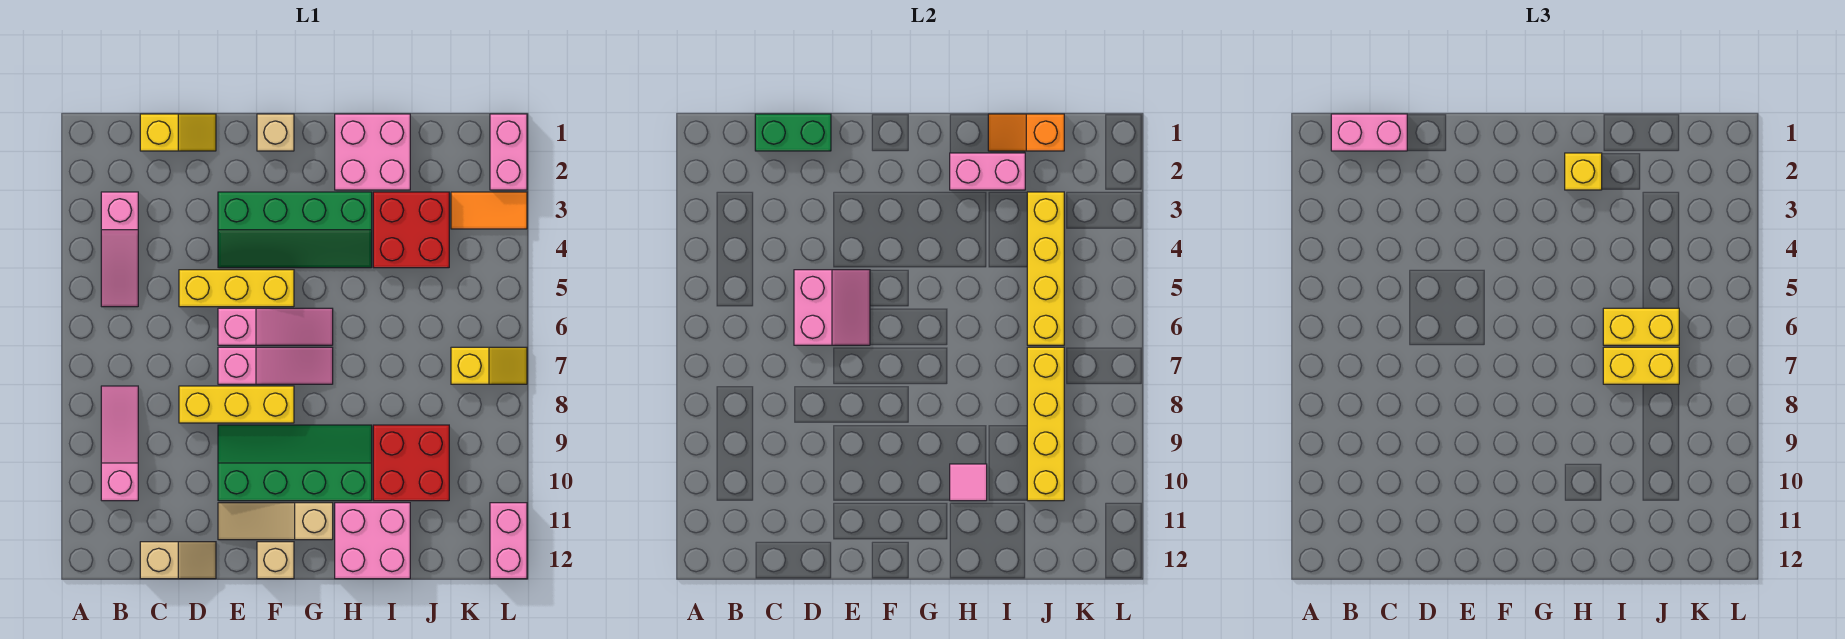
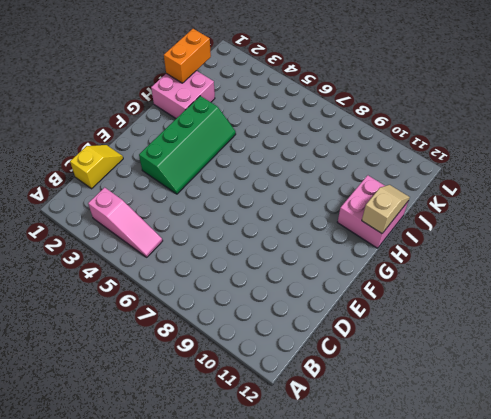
tan slope H12:I12 level 2 top H -> tan slope C12:D12 level 1 top C
orange brick I1:J1 level 2 -> orange slope I1:J1 level 2 top J
none -> pink slope B8:B10 level 1 top 10
none -> yellow brick D5:F5 level 1
none -> yellow brick D8:F8 level 1
none -> pink slope E6:G6 level 1 top E

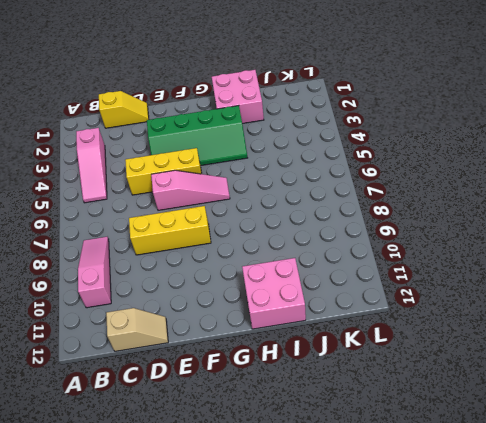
none -> pink slope E7:G7 level 1 top E
none -> green slope E9:H10 level 1 top 10
none -> tan slope E11:G11 level 1 top G
none -> tan brick F1 level 1

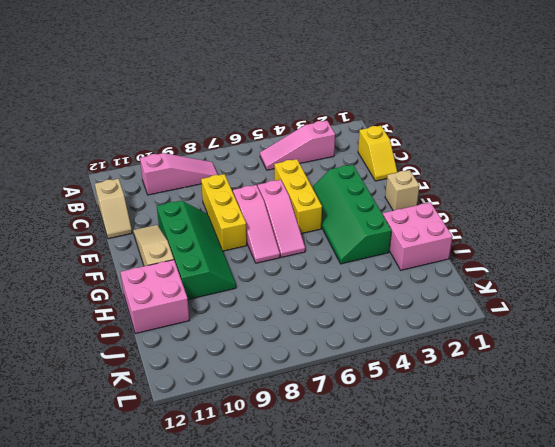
none -> tan brick F12 level 1
none -> red brick I3:J4 level 1
none -> red brick I9:J10 level 1
none -> orange tile K3:L3 level 1

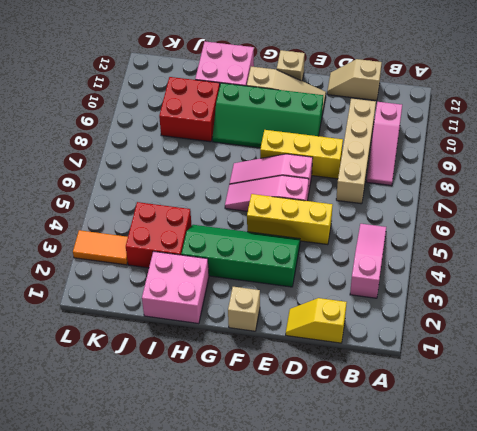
tan brick C7:C10 level 1 -> none
none -> yellow slope K7:L7 level 1 top K
none -> pink brick L1:L2 level 1
none -> pink brick L11:L12 level 1
none -> green brick C1:D1 level 2

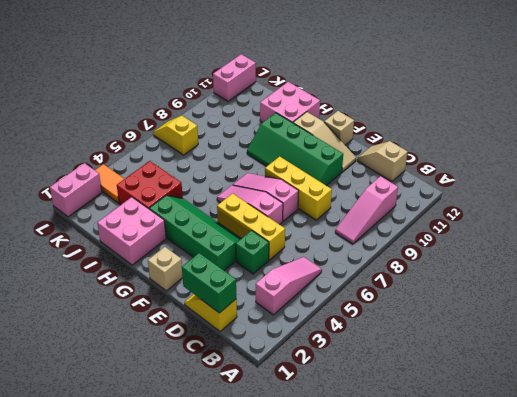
green brick D4 level 1 -> none
none -> red brick I9:J10 level 1
none -> pink slope D5:E6 level 2 top D
none -> pink brick H2:I2 level 2
none -> pink tile H10 level 2

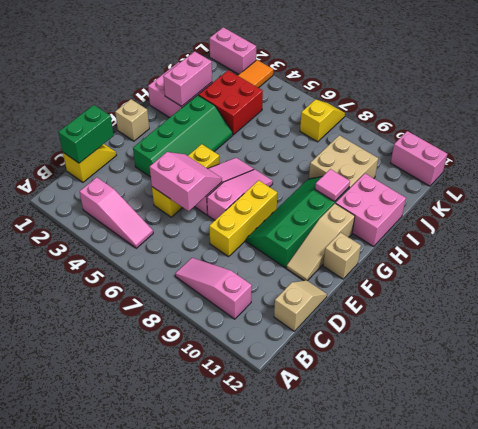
tan brick I9:J10 level 1 -> red brick I9:J10 level 1
none -> orange slope I1:J1 level 2 top J
none -> yellow brick J3:J6 level 2
none -> yellow brick J7:J10 level 2
none -> pink brick B1:C1 level 3

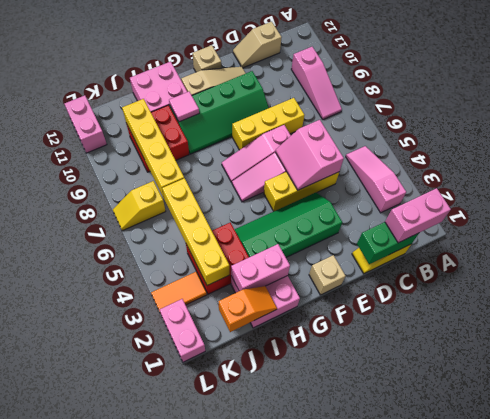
none -> yellow brick H2 level 3
none -> yellow brick I6:J6 level 3
none -> yellow brick I7:J7 level 3

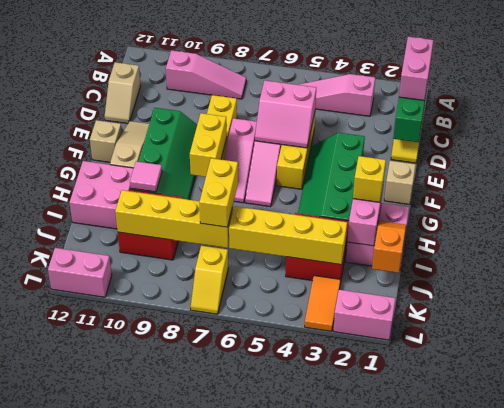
yellow brick F8:G8 level 2 -> yellow brick I6:J6 level 3

